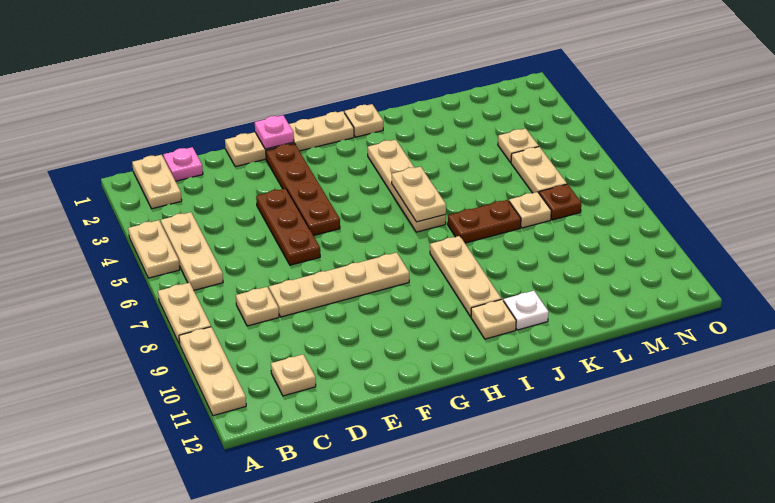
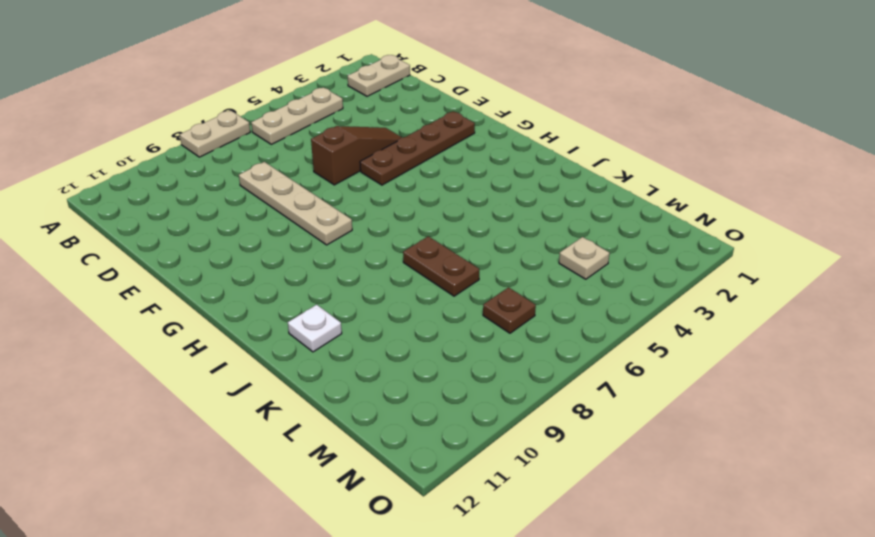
brown slope E4:E6 level 1 top 6 -> brown plate E4:E6 level 1
none -> tan plate A4:A5 level 1
none -> tan plate A9:A11 level 1
none -> pink plate C1 level 1

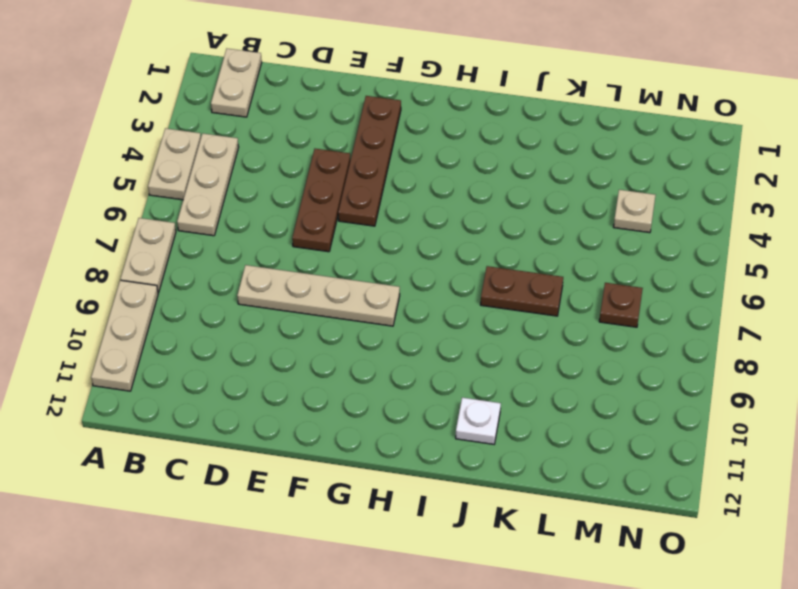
none -> pink plate C1 level 1
none -> tan plate C8 level 1
none -> tan plate C11 level 1

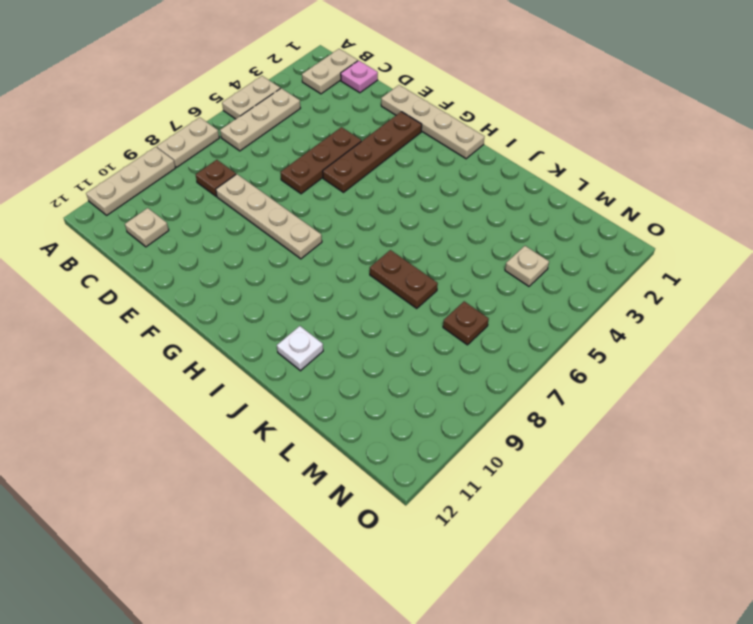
brown plate C8 level 1 -> tan plate C8 level 1
none -> tan plate I1 level 1
none -> tan plate I3:I6 level 1
none -> tan plate I8:I10 level 1

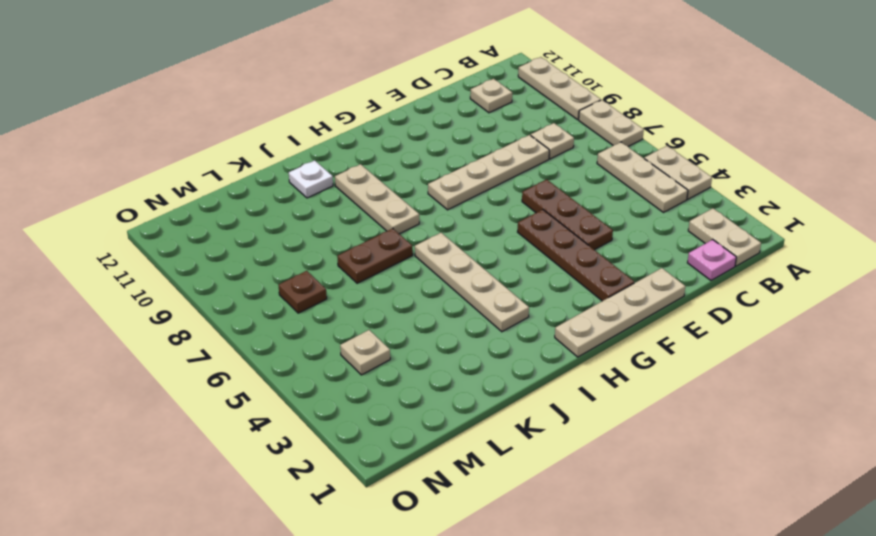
none -> tan plate I1 level 1
none -> tan plate I11 level 1
none -> tan plate L7 level 1

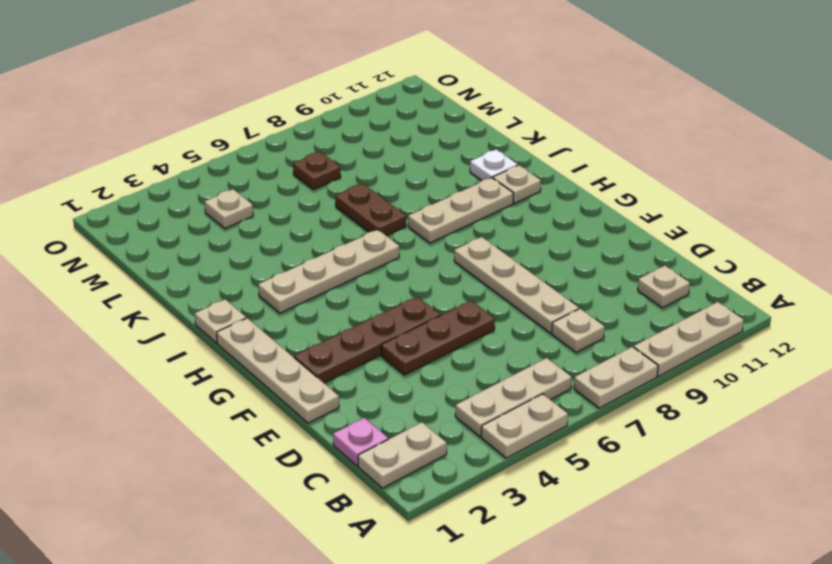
none -> tan plate L7 level 1
none -> tan plate M5:M6 level 1
none -> pink plate F1 level 2

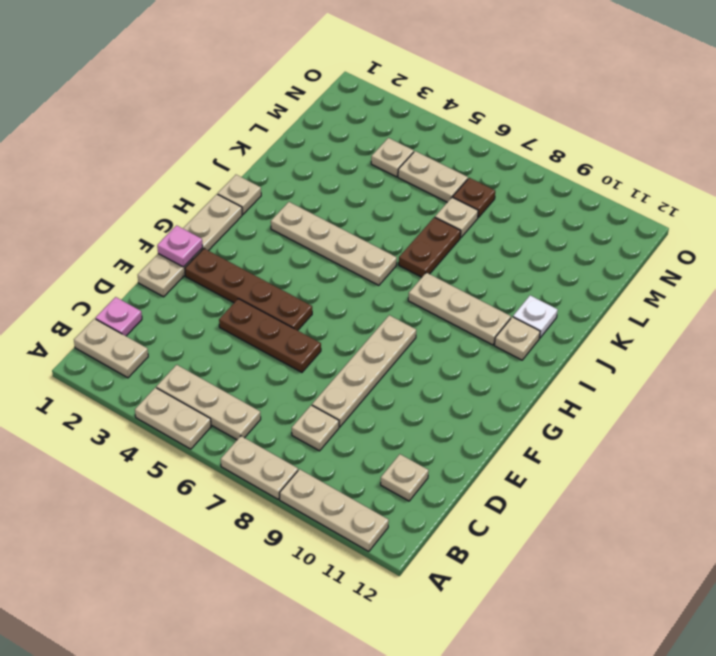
none -> tan plate I5:I6 level 2

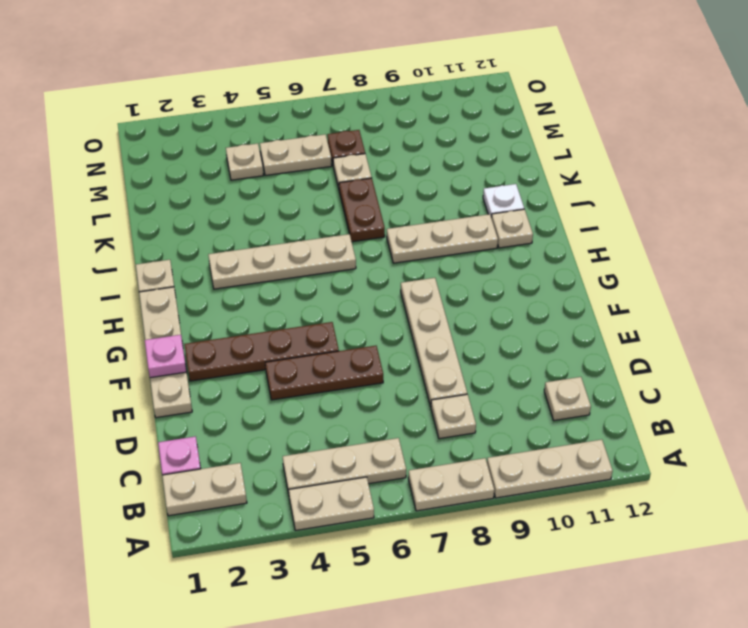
none -> tan plate I5:I6 level 2

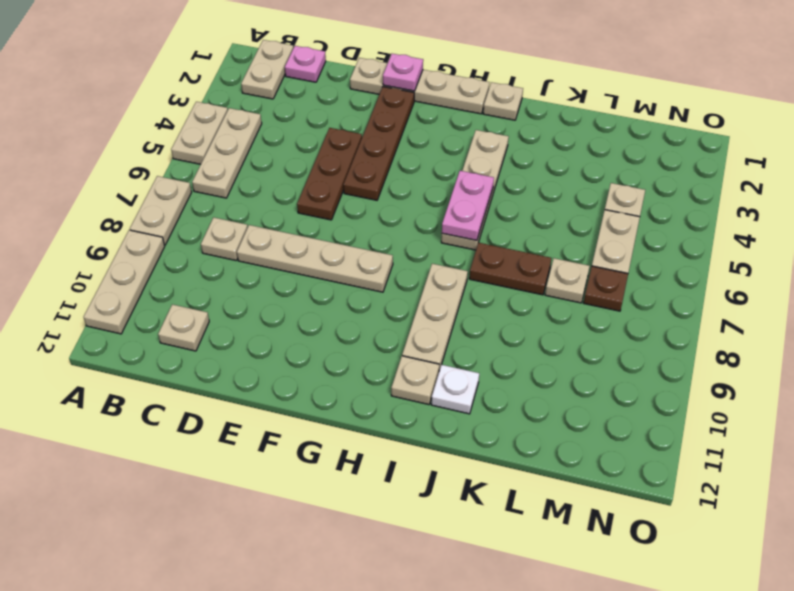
pink plate I5:I6 level 2 -> tan plate I5:I6 level 2

